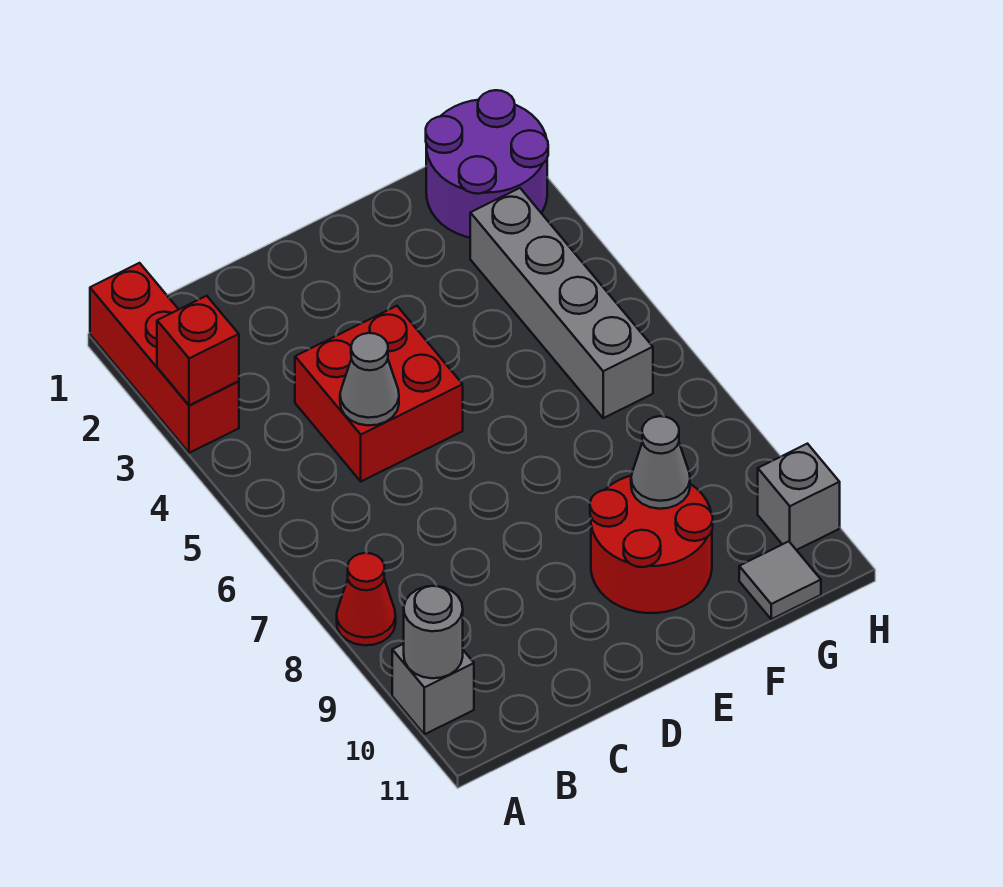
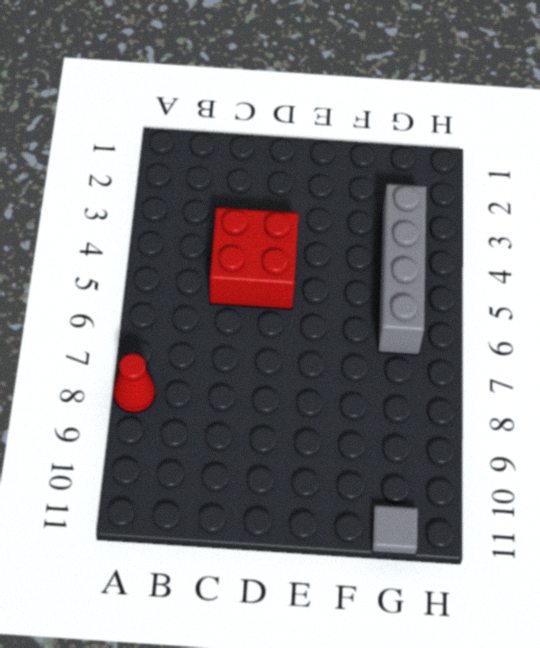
none -> red brick A1:A3 level 1
none -> grey brick A10 level 1
none -> red round brick E9:F10 level 1

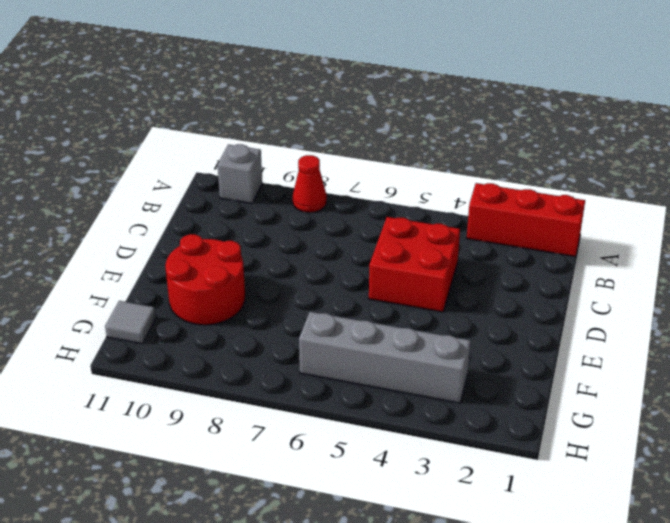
none -> purple round brick G1:H2 level 1
none -> grey brick H10 level 1
none -> red brick A3 level 2

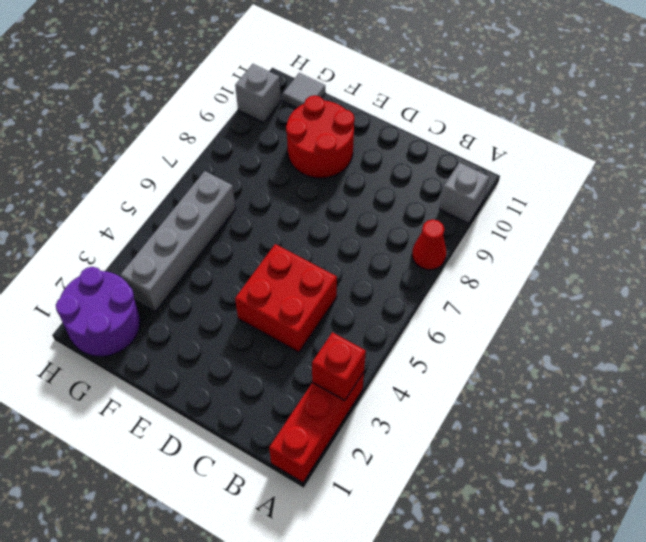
none -> grey round brick A10 level 2
none -> grey cone C5 level 2
none -> grey cone F9 level 2

